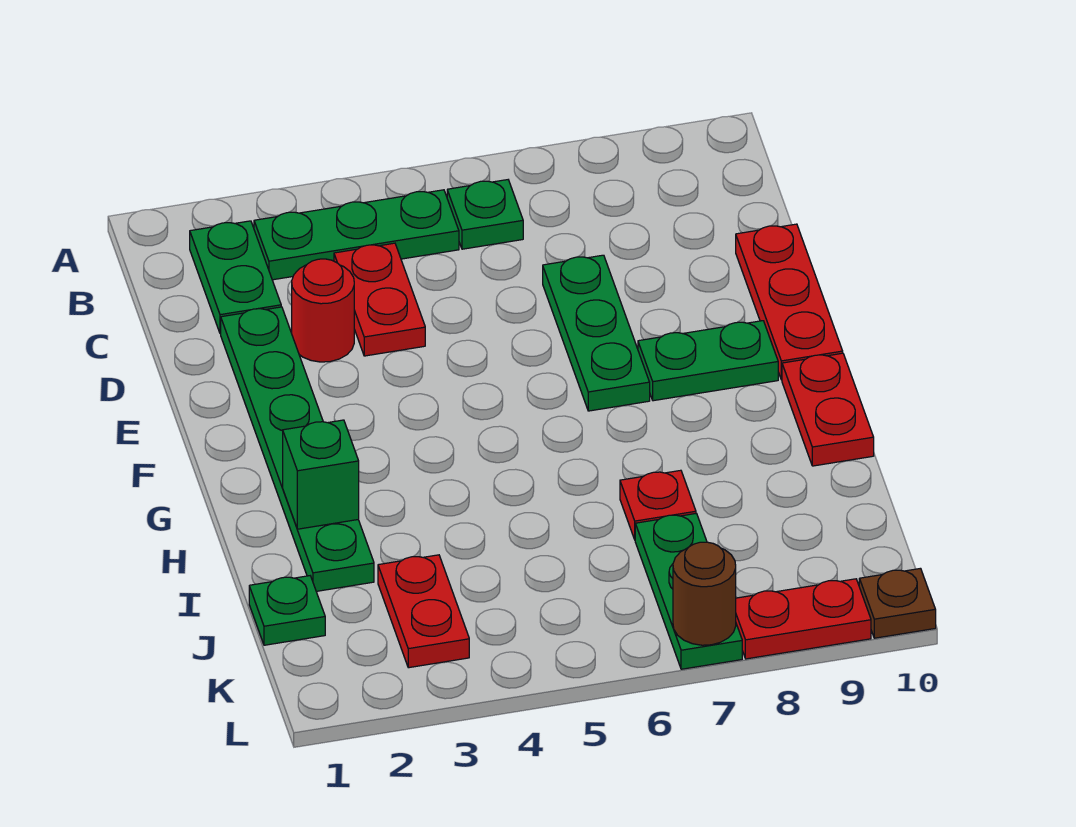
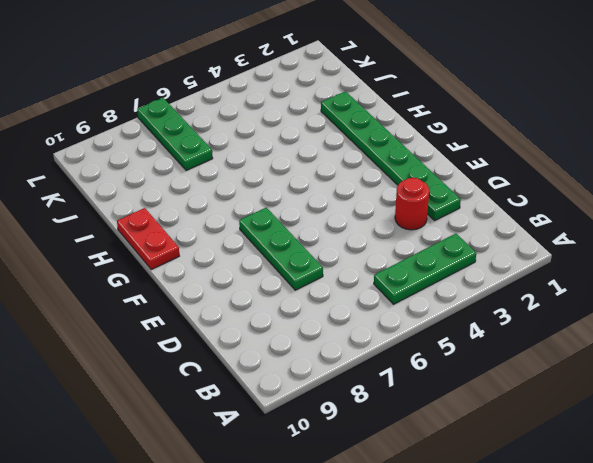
none -> green plate B2:C2 level 1
none -> green plate B6 level 1
none -> red plate C4:D4 level 1

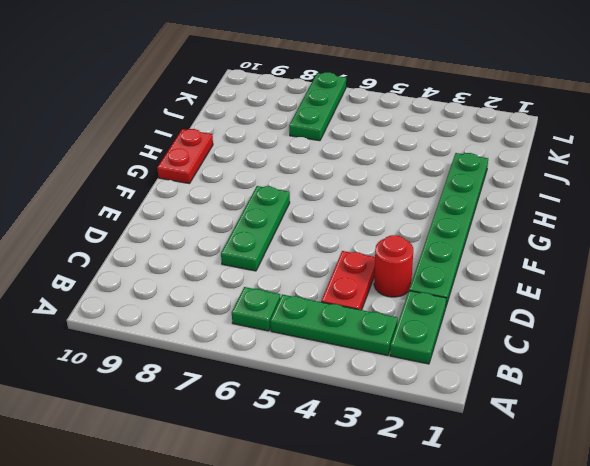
none -> red plate D10:F10 level 1
none -> green plate F8:F9 level 1
none -> red plate I7 level 1

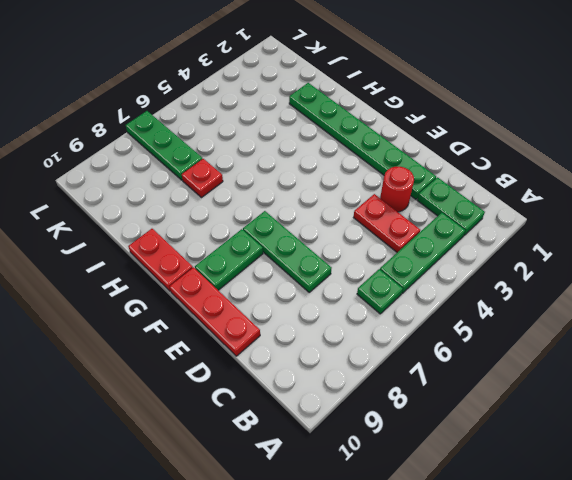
none -> green plate J1 level 1
none -> red plate J3:K3 level 1
none -> red plate L8:L9 level 1

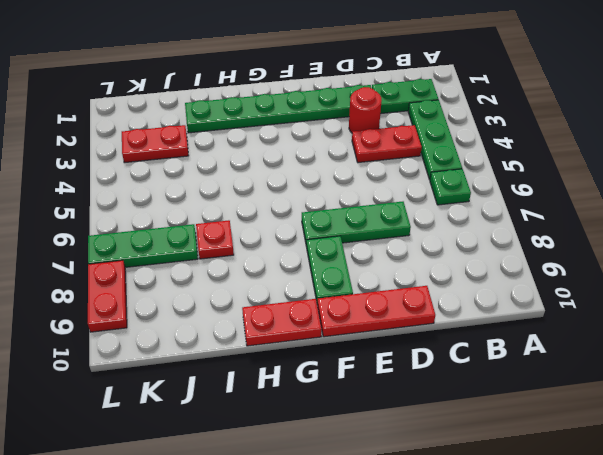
none -> green plate J1 level 1
none -> brown plate L10 level 1
none -> green brick H2 level 2

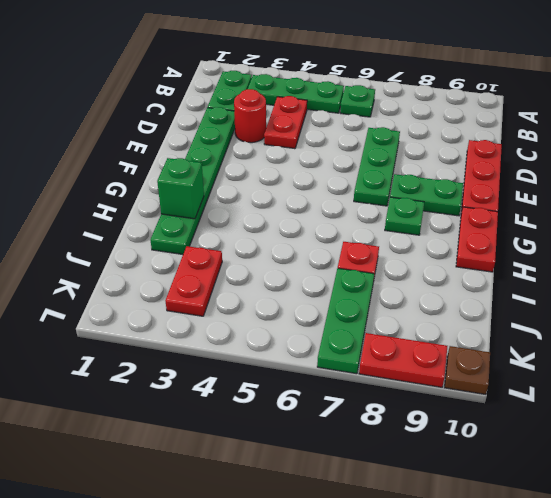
green plate G8 level 1 -> green plate J1 level 1
none -> brown round brick L7 level 2

